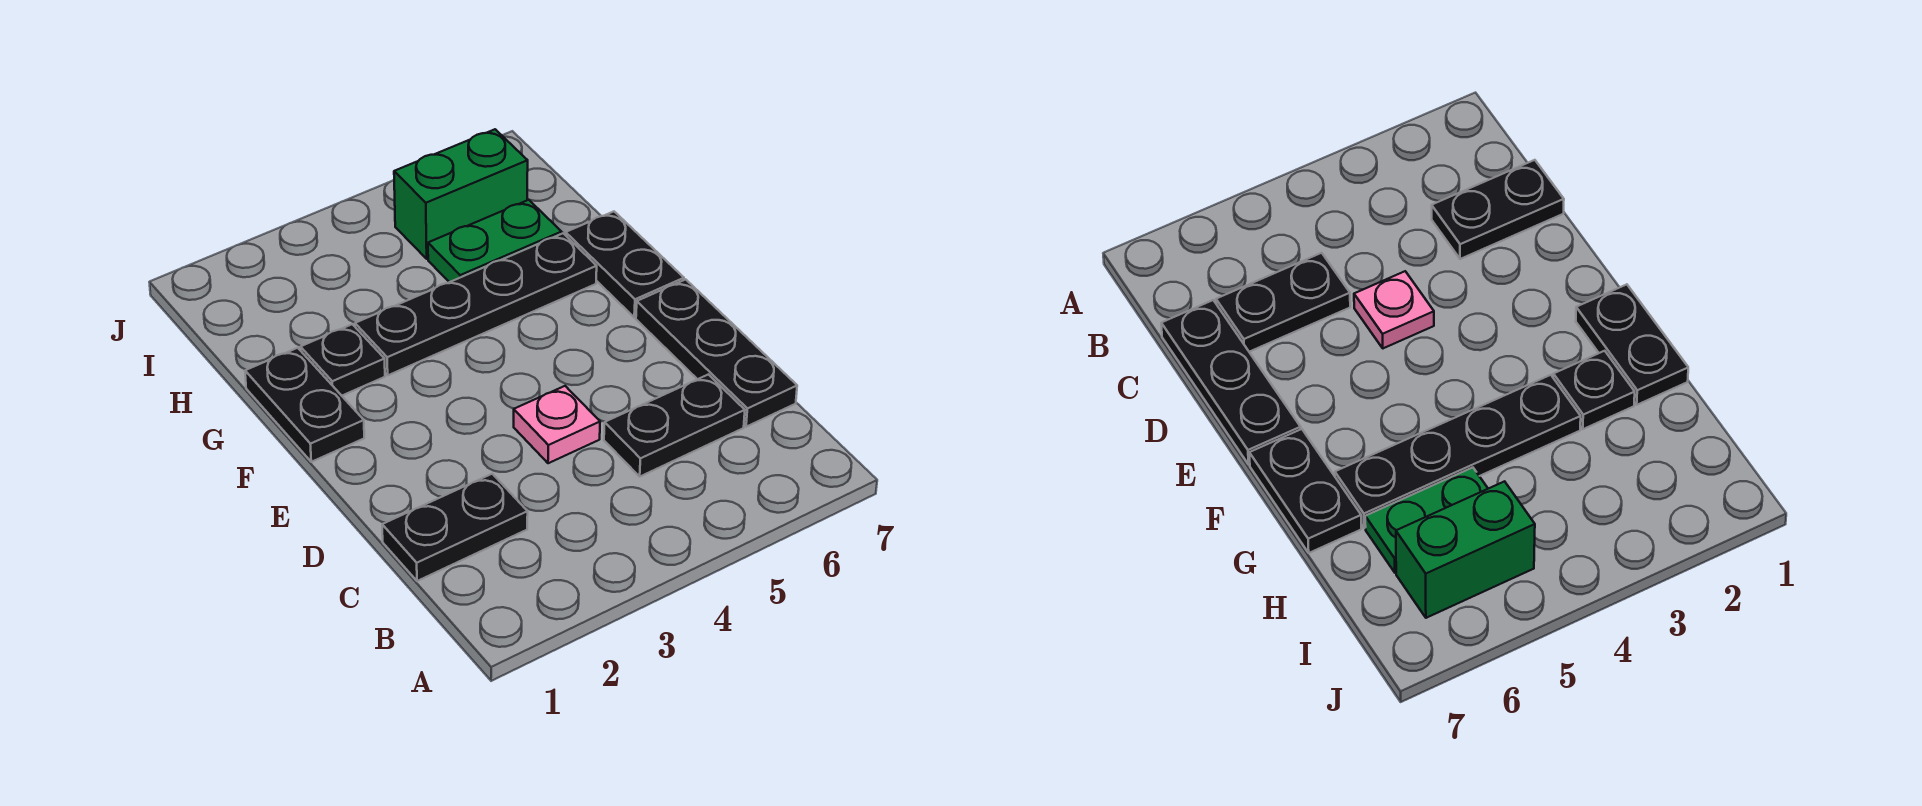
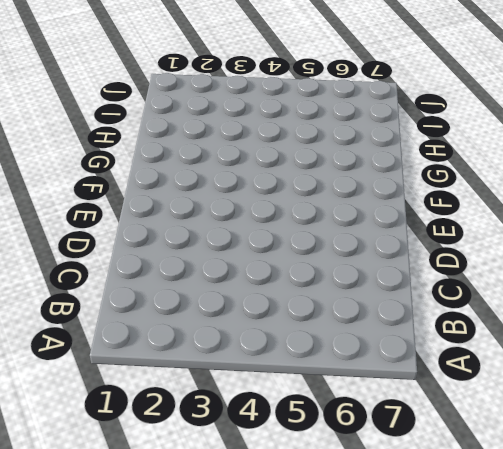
none -> black plate C1:C2 level 1
none -> black plate C5:C6 level 1

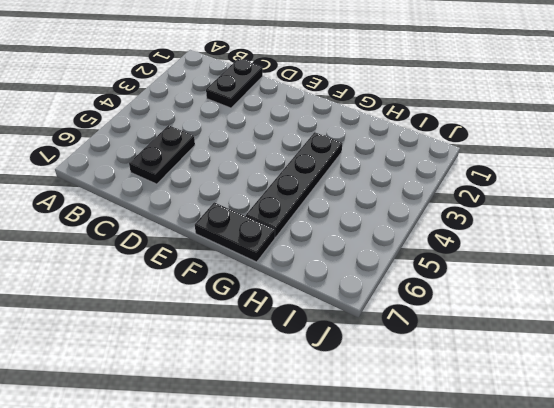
none -> black plate C7:E7 level 1
none -> pink plate D4 level 1

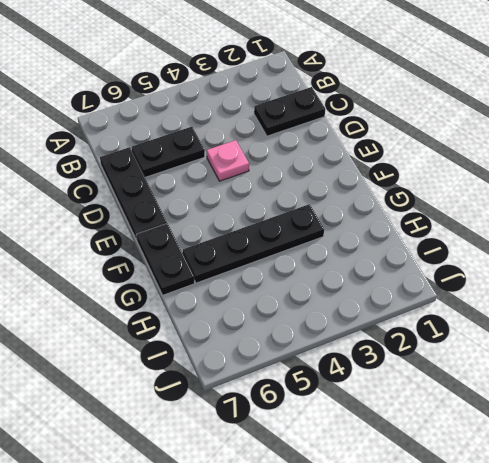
none -> black plate F1:G1 level 1
none -> black plate G2 level 1

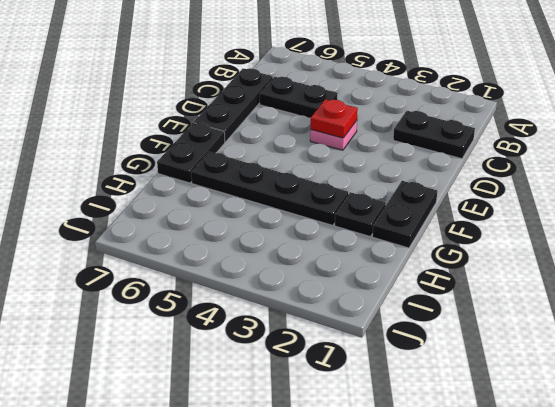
red plate D4 level 2 -> none
none -> green plate H5:H6 level 1
none -> green brick I5:I6 level 1

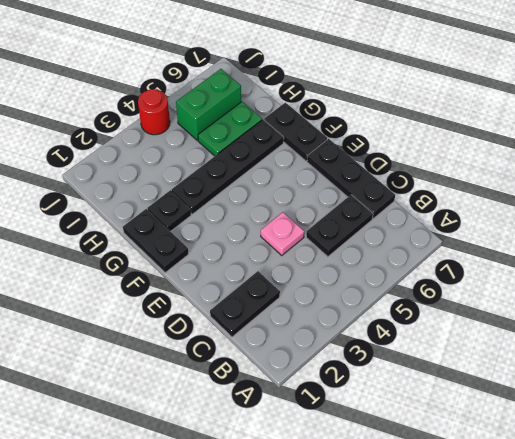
red round brick J4 level 1 -> none

